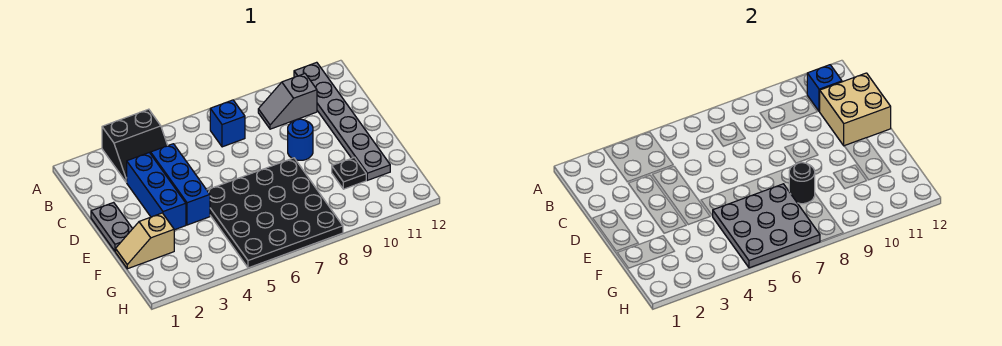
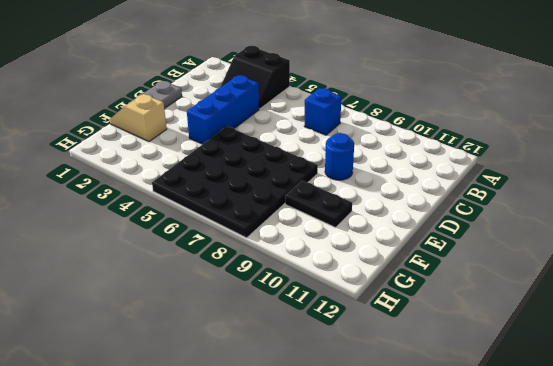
black plate F9:F10 level 1 -> black plate F10 level 1
none -> grey plate A11:F11 level 1
none -> grey slope B9:B10 level 1 top 10
none -> blue brick C3:E3 level 1

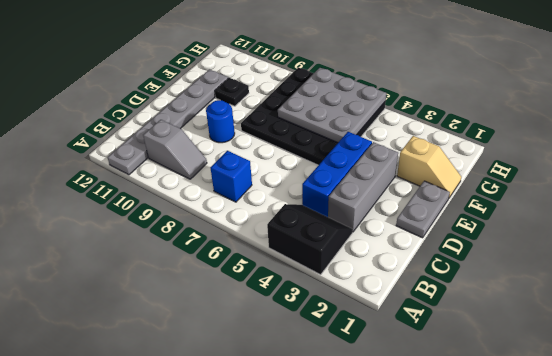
grey brick C3:E3 level 1 -> blue brick C3:E3 level 1
none -> blue brick B11 level 2
none -> tan brick C11:D12 level 2
none -> black round brick F8 level 2

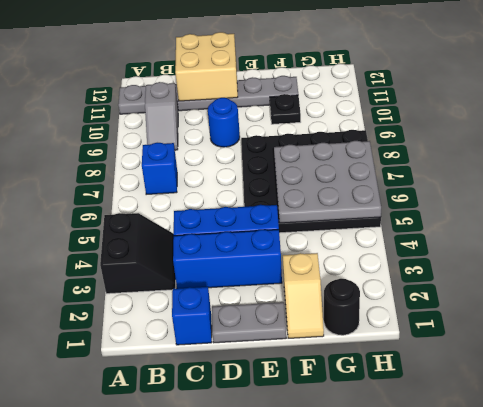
blue brick C1 level 1 -> blue brick B11 level 2
black round brick G1 level 1 -> black round brick F8 level 2

